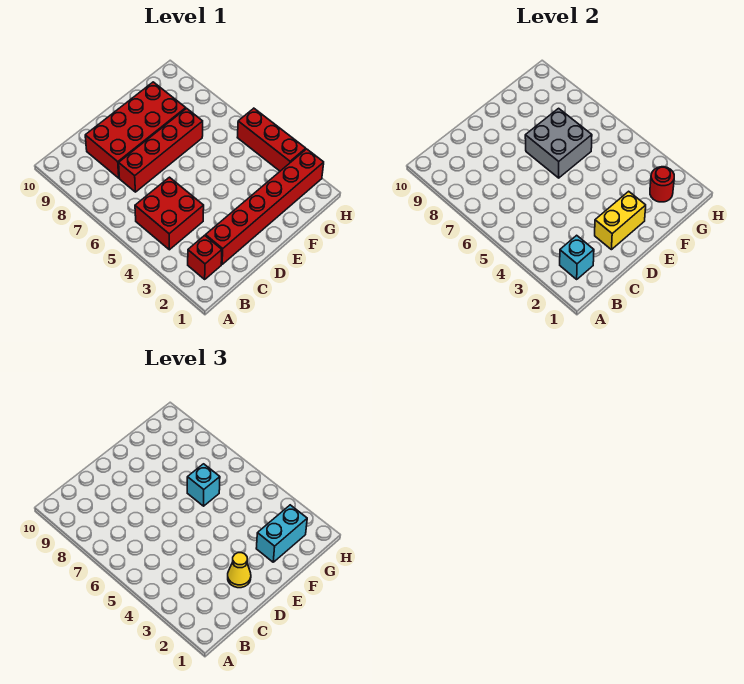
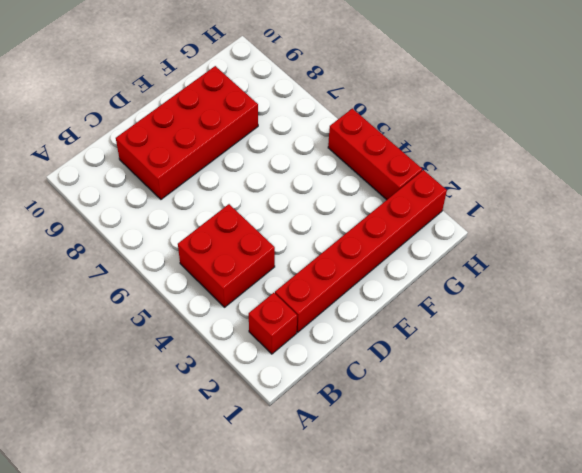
none -> red brick C7:F7 level 1
none -> cyan brick B2 level 2
none -> yellow brick D2:E2 level 2

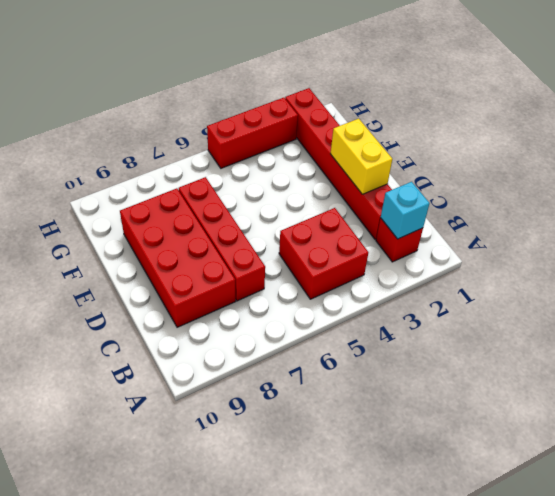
none -> grey brick E6:F7 level 2
none -> red round brick G2 level 2
none -> yellow cone D2 level 3

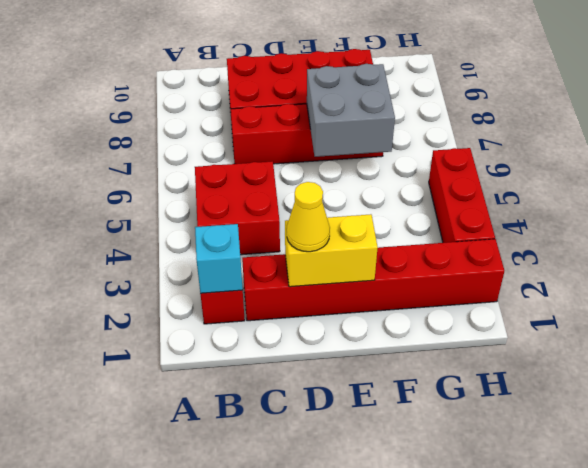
none -> red round brick G2 level 2
none -> cyan brick F2:G2 level 3
none -> cyan brick F6 level 3

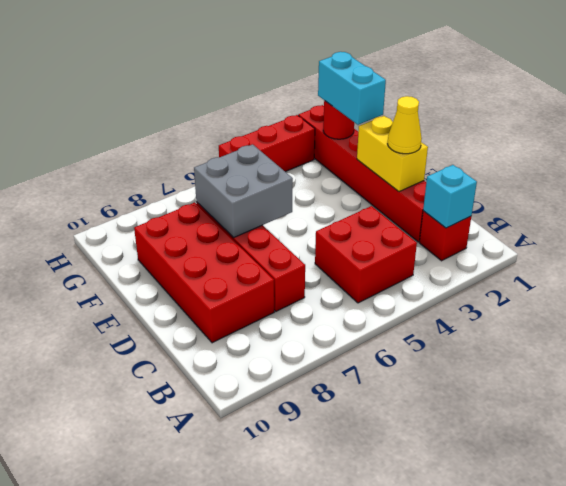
none -> cyan brick F6 level 3

